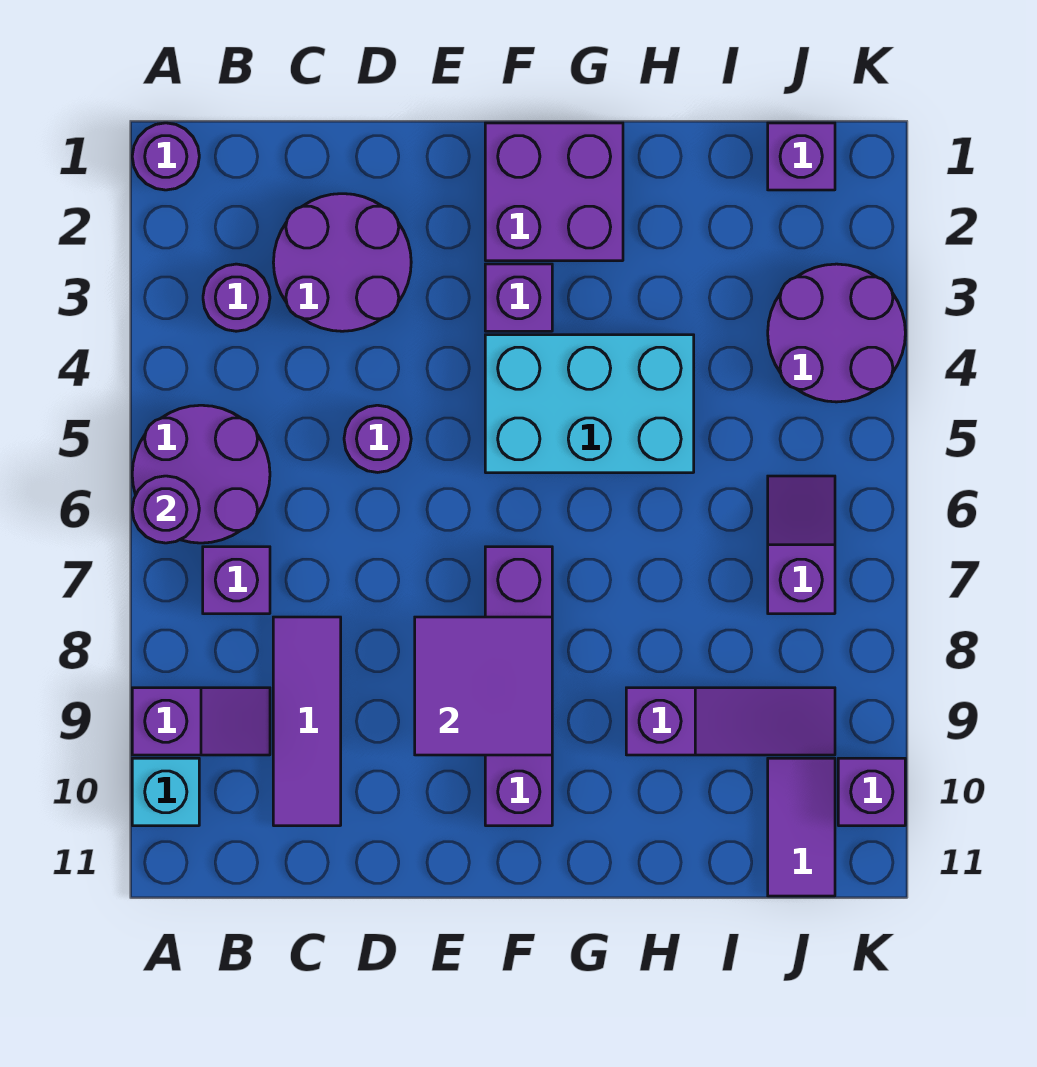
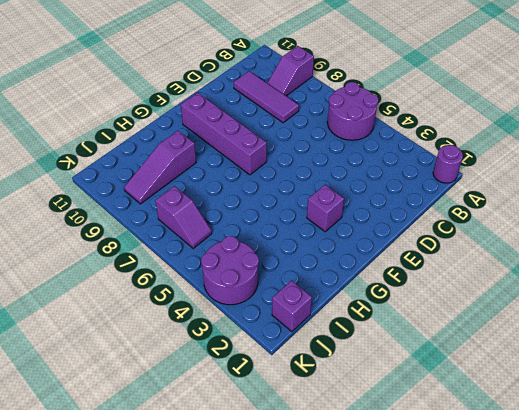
none -> cyan brick A10 level 1
none -> purple round brick B3 level 1
none -> purple brick B7 level 1

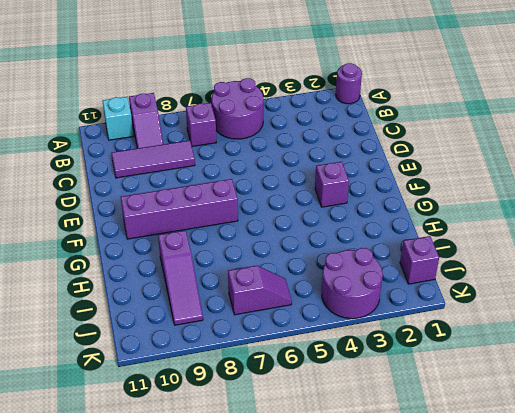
none -> purple round brick B3 level 1
none -> purple round brick C2:D3 level 1
none -> purple round brick D5 level 1

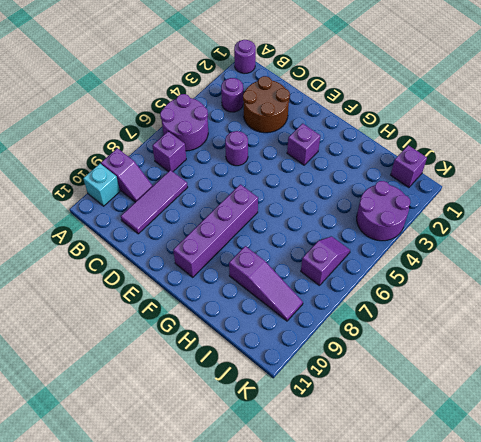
brown round brick C2:D3 level 1 -> purple round brick C2:D3 level 1
none -> purple brick F1:G2 level 1
none -> cyan brick F4:H5 level 1
none -> purple tile J10:J11 level 1

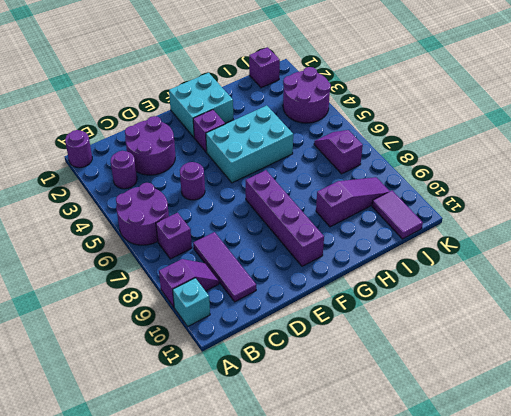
cyan brick F1:G2 level 1 -> purple brick F1:G2 level 1
none -> purple brick K10 level 1
none -> purple round brick A6 level 2
none -> purple tile E8:F9 level 2

